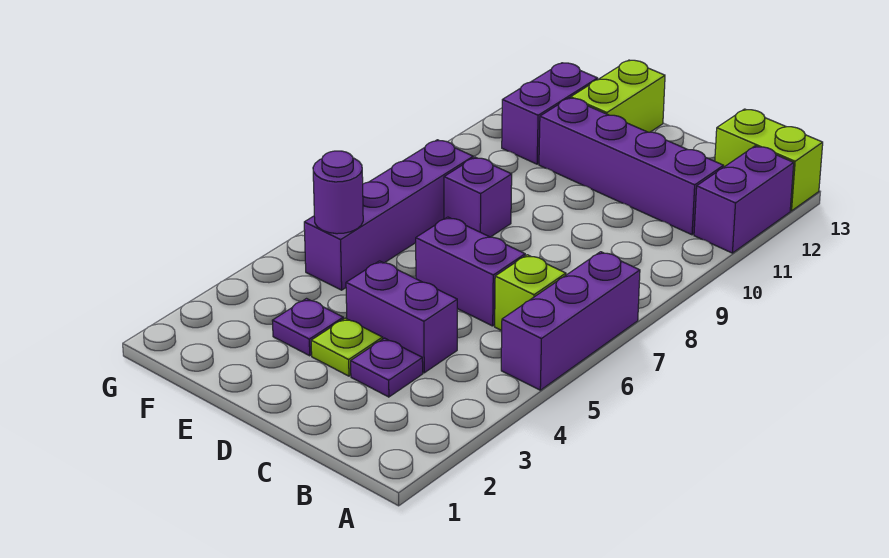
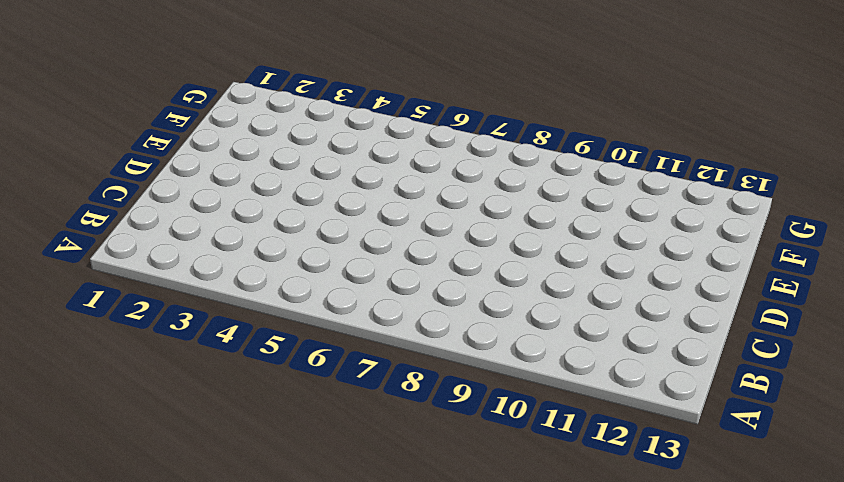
none -> purple brick A5:A7 level 1
none -> purple brick A11:A12 level 1
none -> lime brick A13:B13 level 1

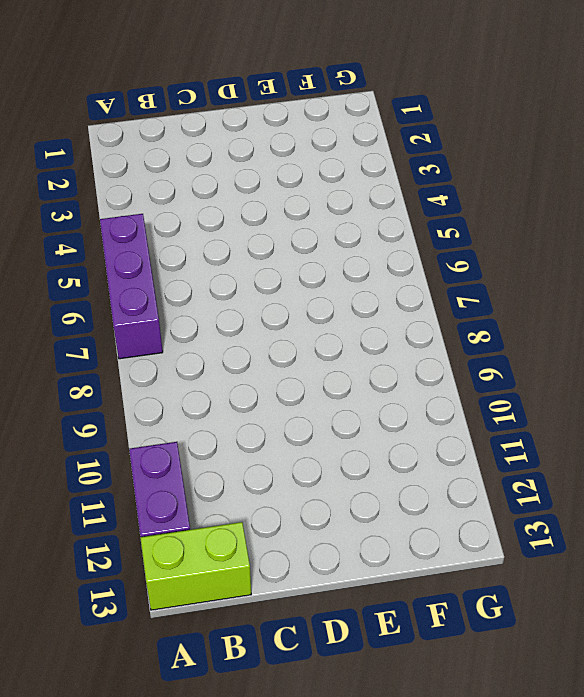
none -> lime brick B6 level 1
none -> purple brick B11:E11 level 1
none -> purple plate C3 level 1

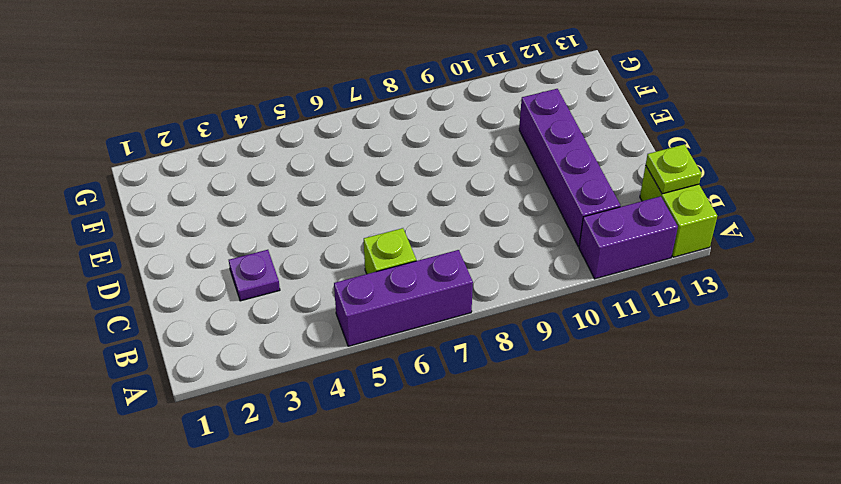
lime plate B13 level 2 -> lime plate D3 level 1
none -> purple brick C4:D4 level 1
none -> purple brick C6:D6 level 1
none -> purple plate E3 level 1

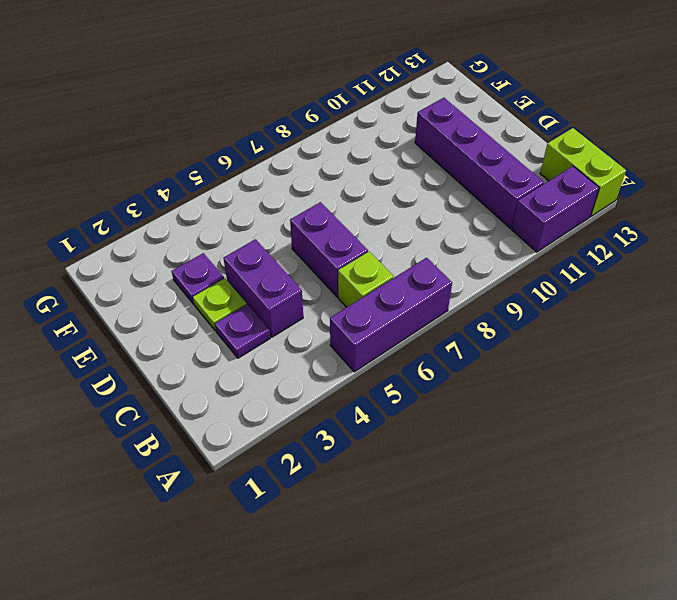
none -> purple brick E8 level 1
none -> lime brick E12:E13 level 1
none -> purple brick F5:F8 level 1

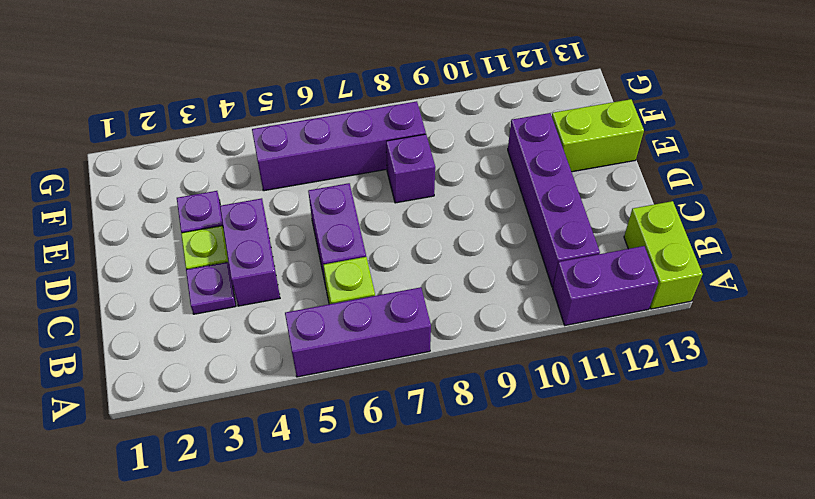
none -> purple brick F11:F12 level 1
none -> purple round brick F5 level 2

